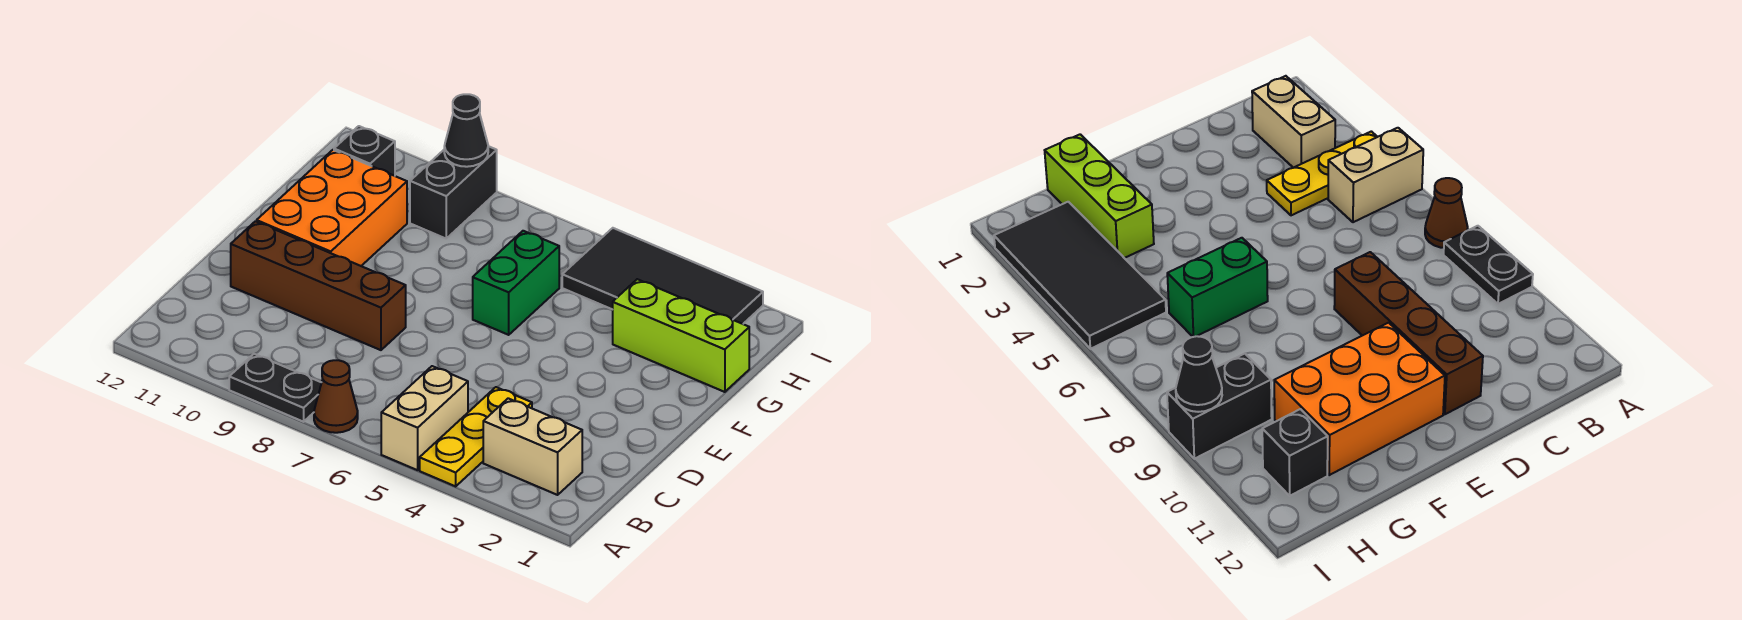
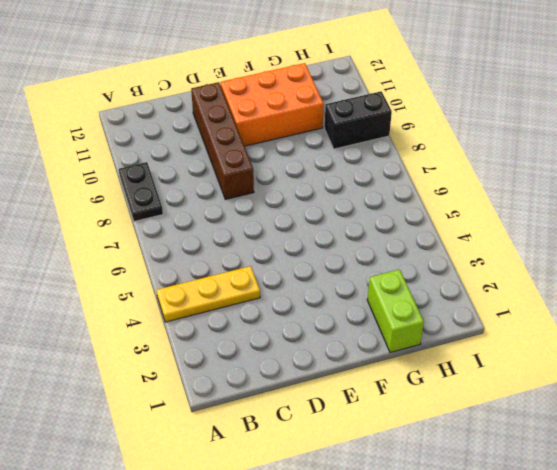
lime brick G1:G2 level 1 -> lime brick G1:G3 level 1
none -> tan brick A5:B5 level 1
none -> brown cone A7 level 1
none -> tan brick B2:B3 level 1

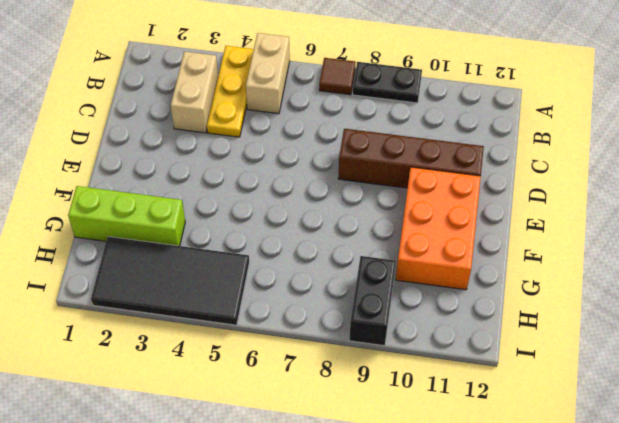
brown tile A7 level 1 -> brown cone A7 level 1
tan brick B3:C3 level 1 -> tan brick B2:B3 level 1
none -> green brick F6:G6 level 1
none -> black brick H11 level 1
none -> black cone I9 level 2

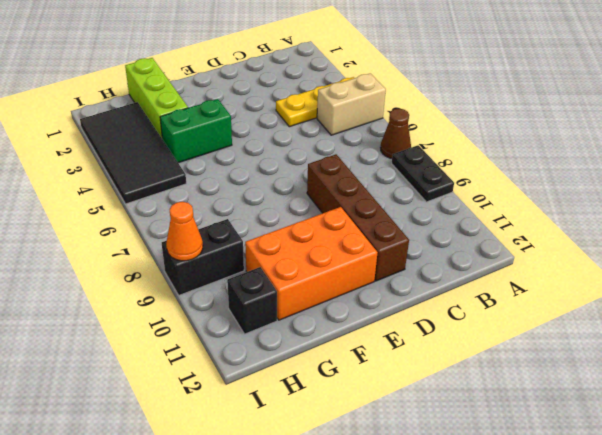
green brick F4:G4 level 1 -> green brick F6:G6 level 1
orange cone I9 level 2 -> black cone I9 level 2
none -> tan brick B2:B3 level 1

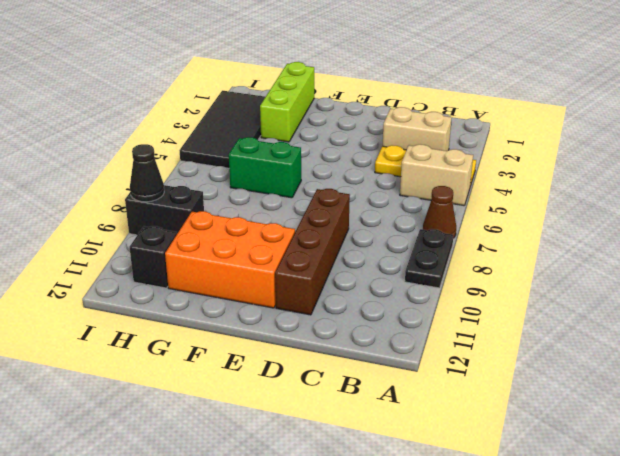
tan brick B3:C3 level 1 -> tan brick B2:B3 level 1

